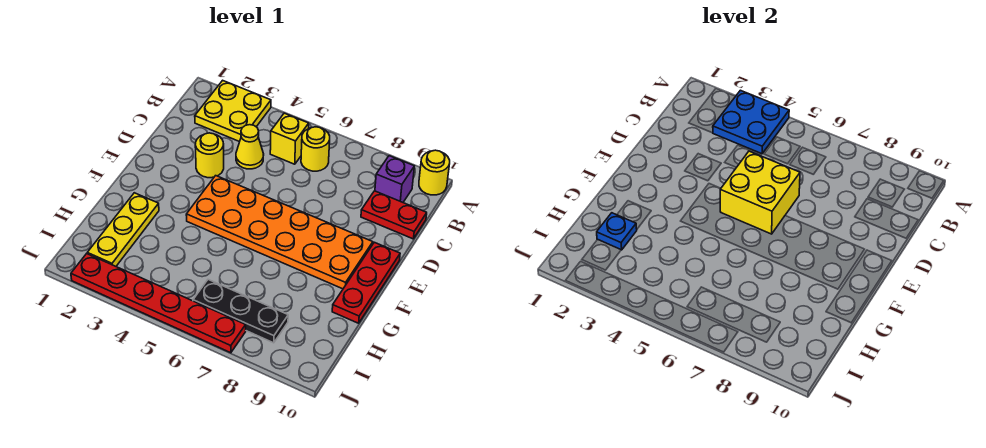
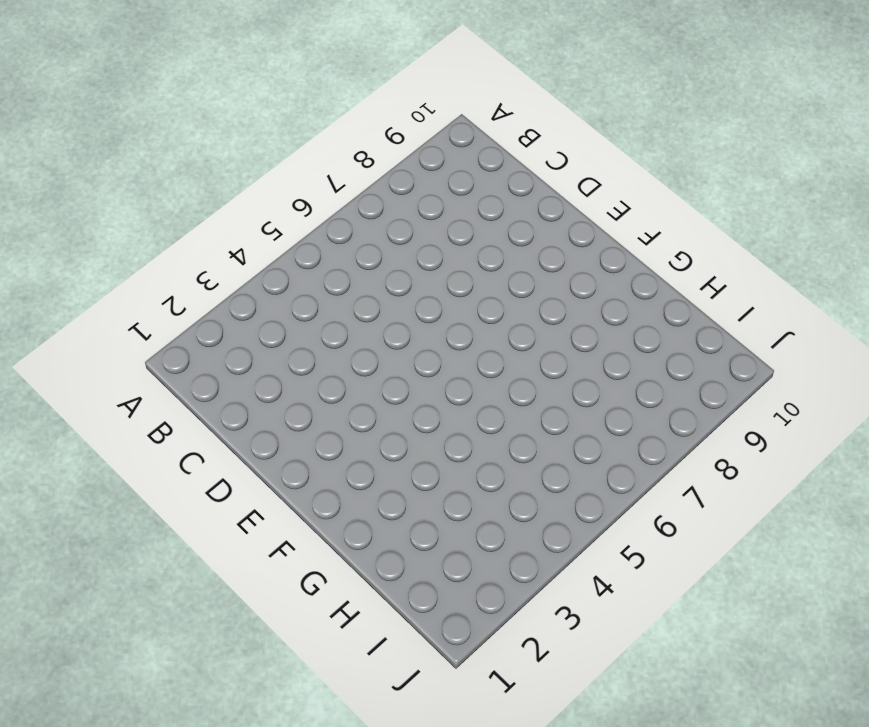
none -> yellow plate A2:B3 level 1
none -> yellow round brick A10 level 1
none -> yellow brick B5 level 1

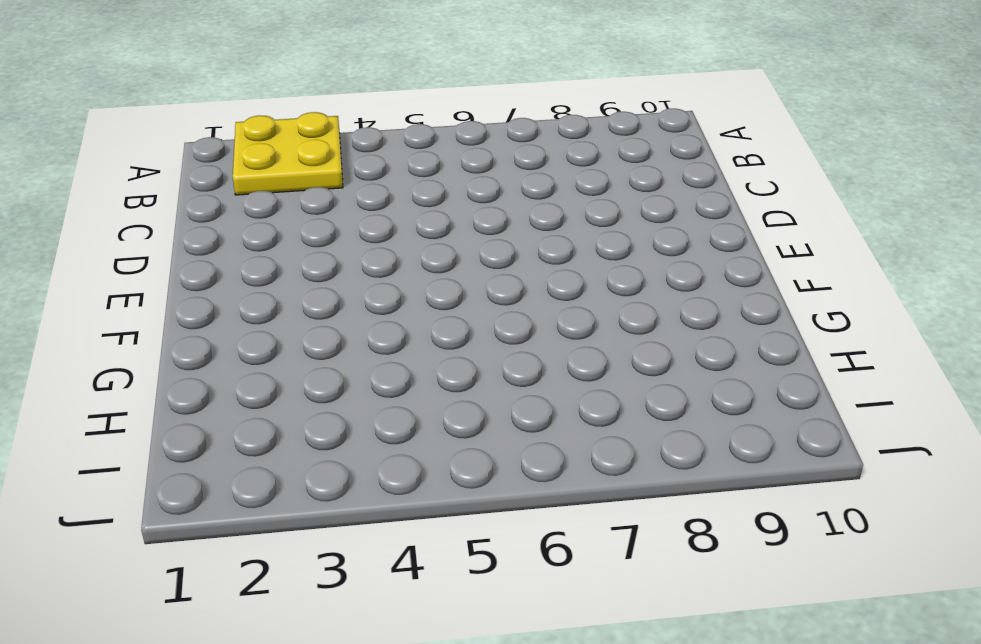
none -> yellow round brick A10 level 1
none -> yellow brick B5 level 1
none -> yellow round brick B6 level 1

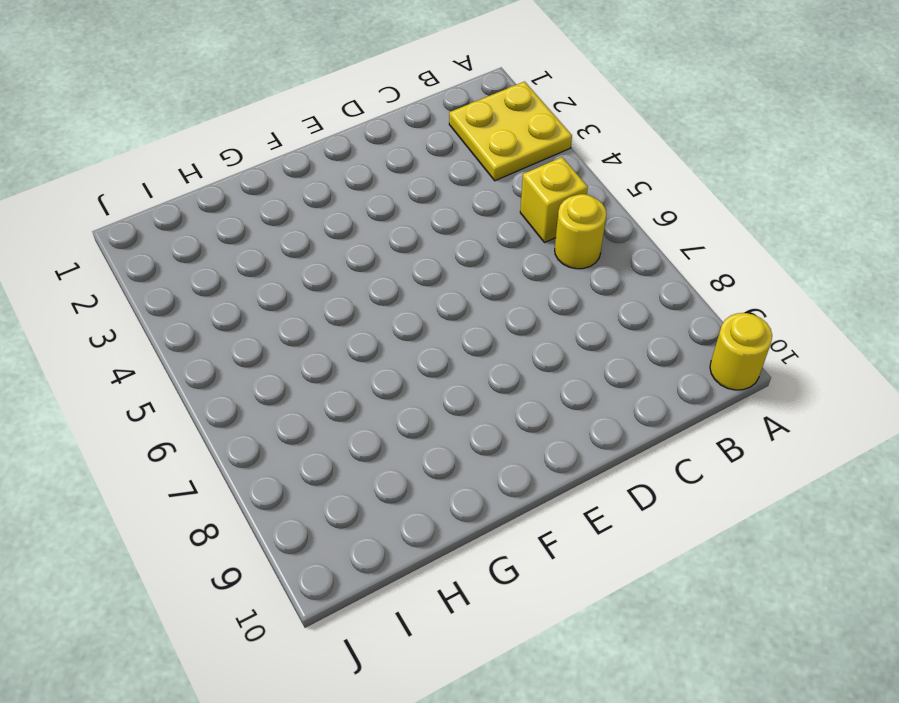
none -> purple brick B9 level 1
none -> yellow cone C4 level 1
none -> red plate C9:C10 level 1

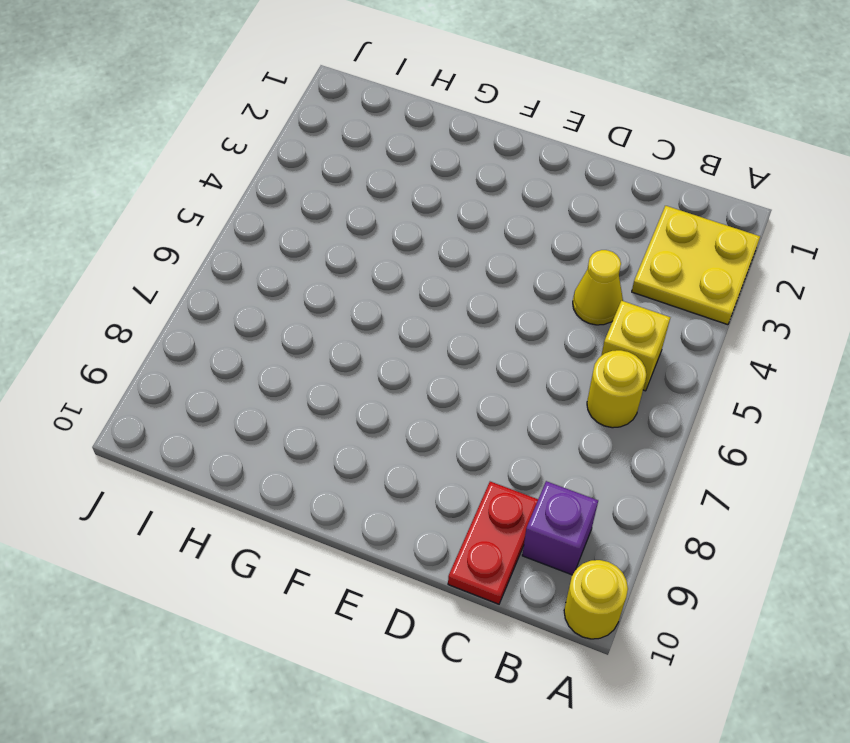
none -> yellow round brick D3 level 1
none -> orange plate E4:F9 level 1
none -> red plate E10:G10 level 1

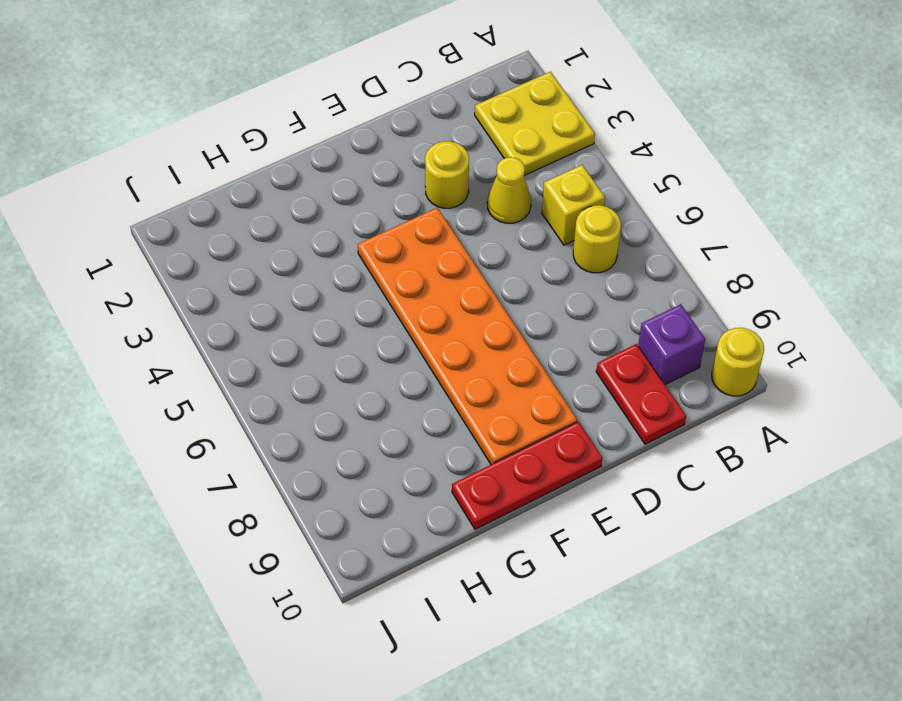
none -> yellow plate G2:I2 level 1
none -> black plate I6:I8 level 1
none -> red plate J2:J7 level 1

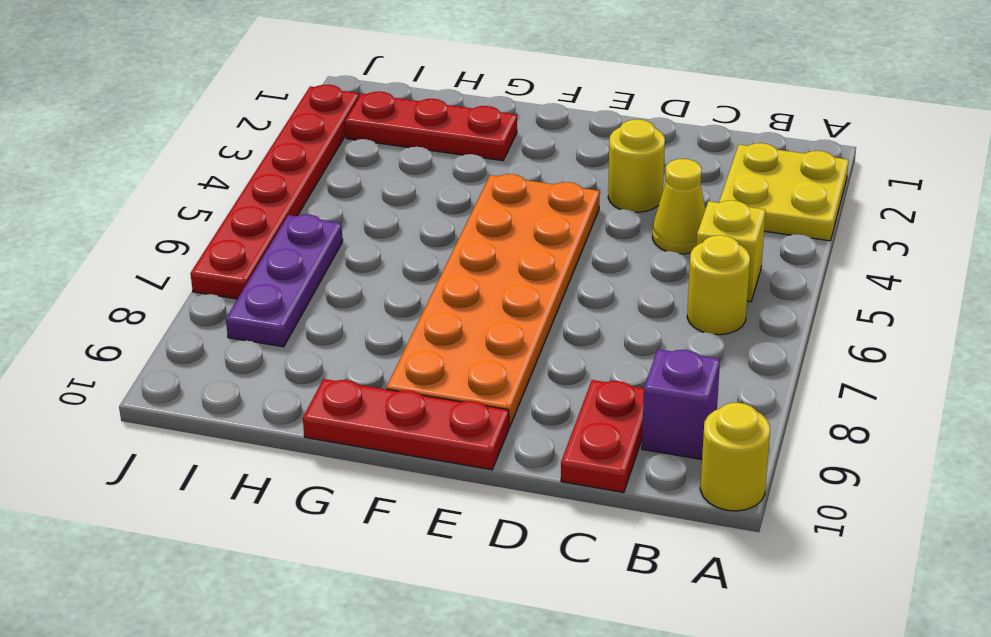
red plate G2:I2 level 1 -> yellow plate G2:I2 level 1
purple plate I6:I8 level 1 -> black plate I6:I8 level 1
none -> blue plate A3:B4 level 2
none -> yellow brick D5:E6 level 2
none -> blue plate H2 level 2

